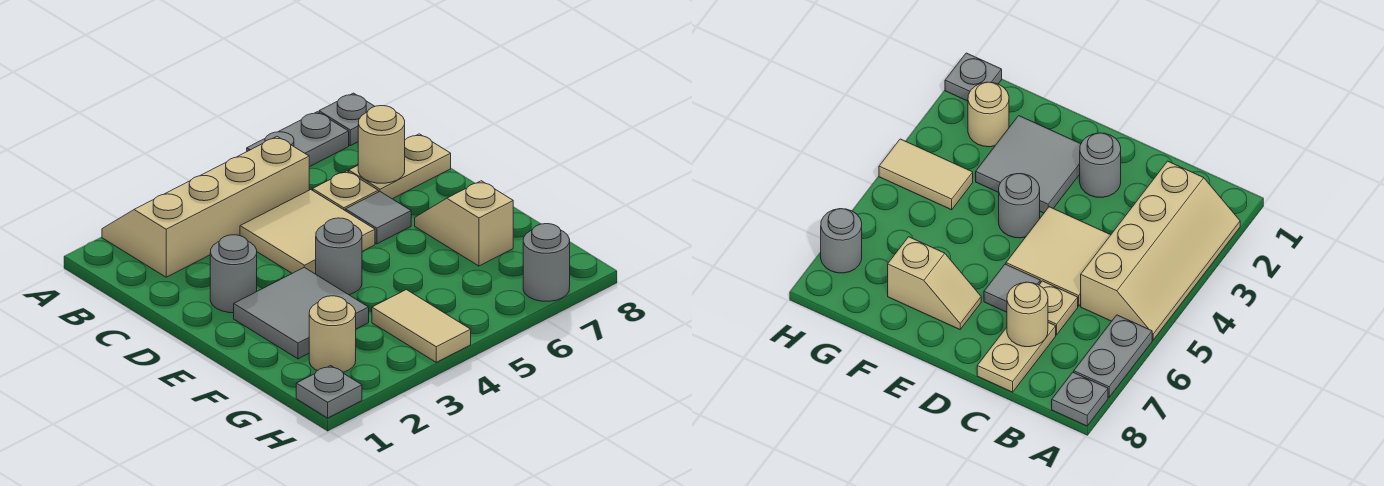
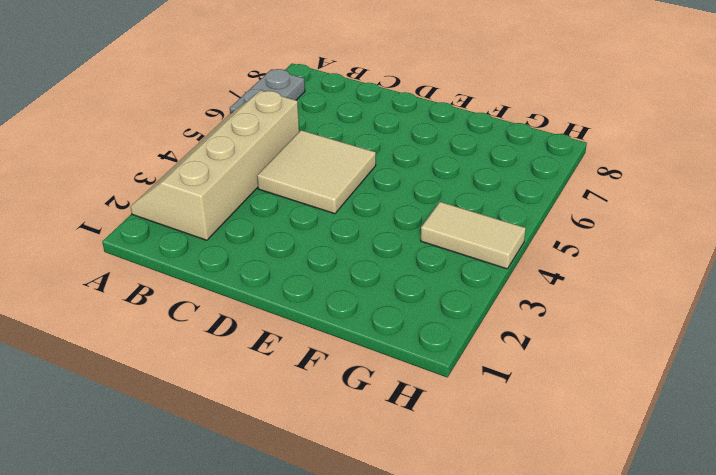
none -> grey plate A8 level 1
none -> tan plate C6 level 1
none -> tan plate C7:C8 level 1

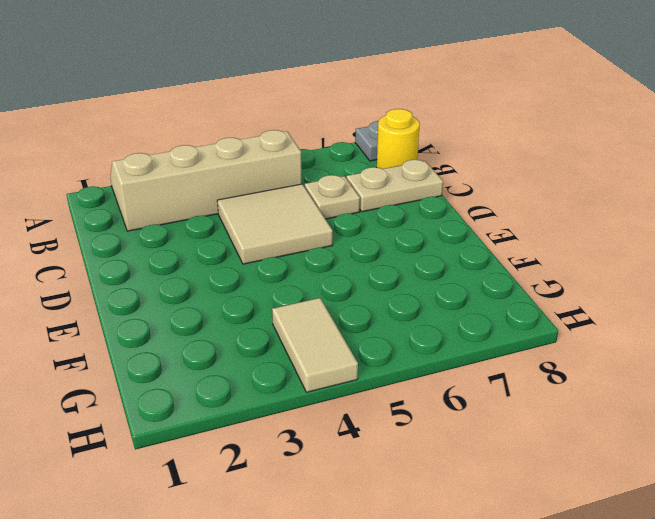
yellow round brick B8 level 1 -> none
none -> grey plate A6:A7 level 1
none -> grey round brick D2 level 1
none -> grey tile D6 level 1

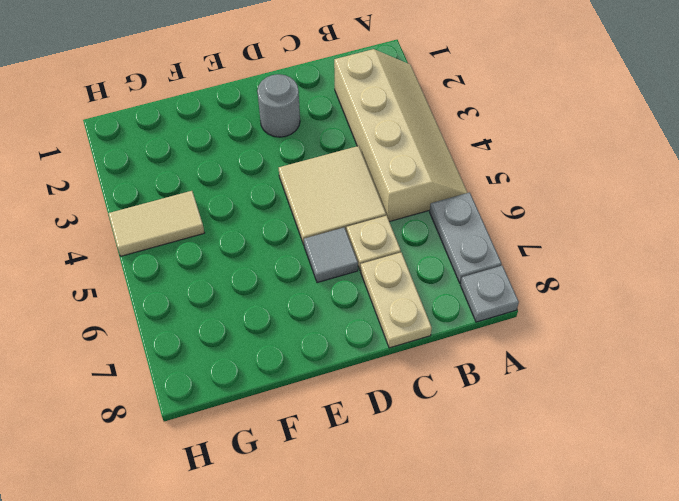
none -> grey tile E2:F3 level 1
none -> grey round brick E4 level 1
none -> tan slope E7:F7 level 1 top F

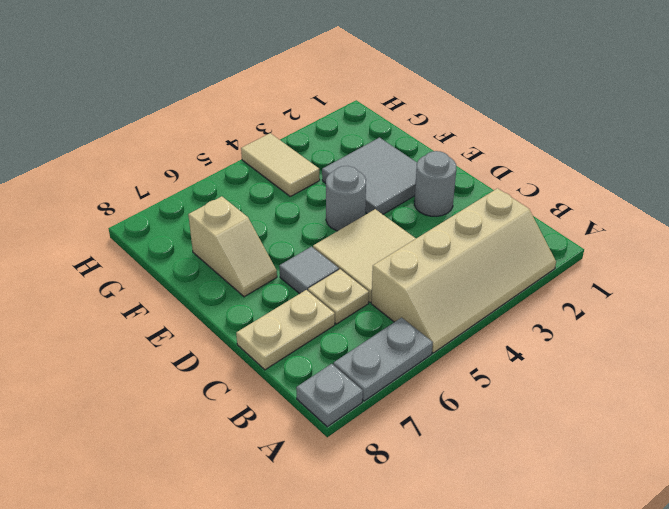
none -> tan round brick G2 level 1
none -> grey plate H1 level 1
none -> grey round brick H7 level 1

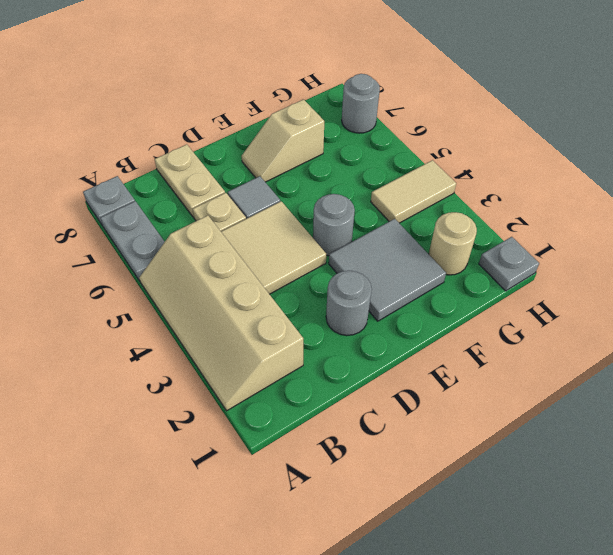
none -> tan round brick C7 level 2

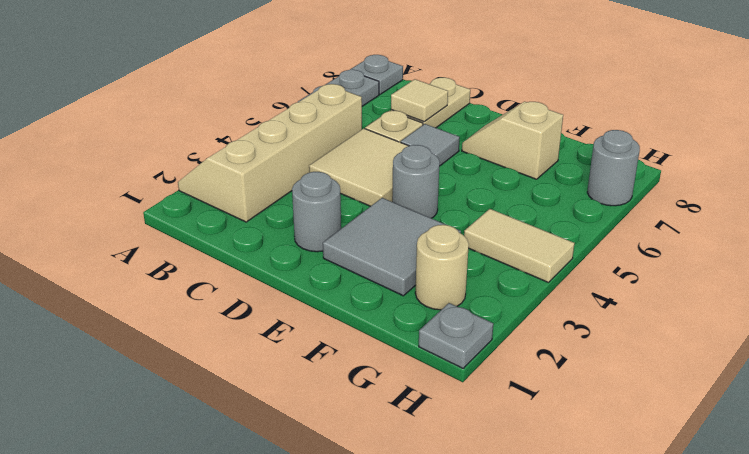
tan tile C7 level 2 -> tan round brick C7 level 2

